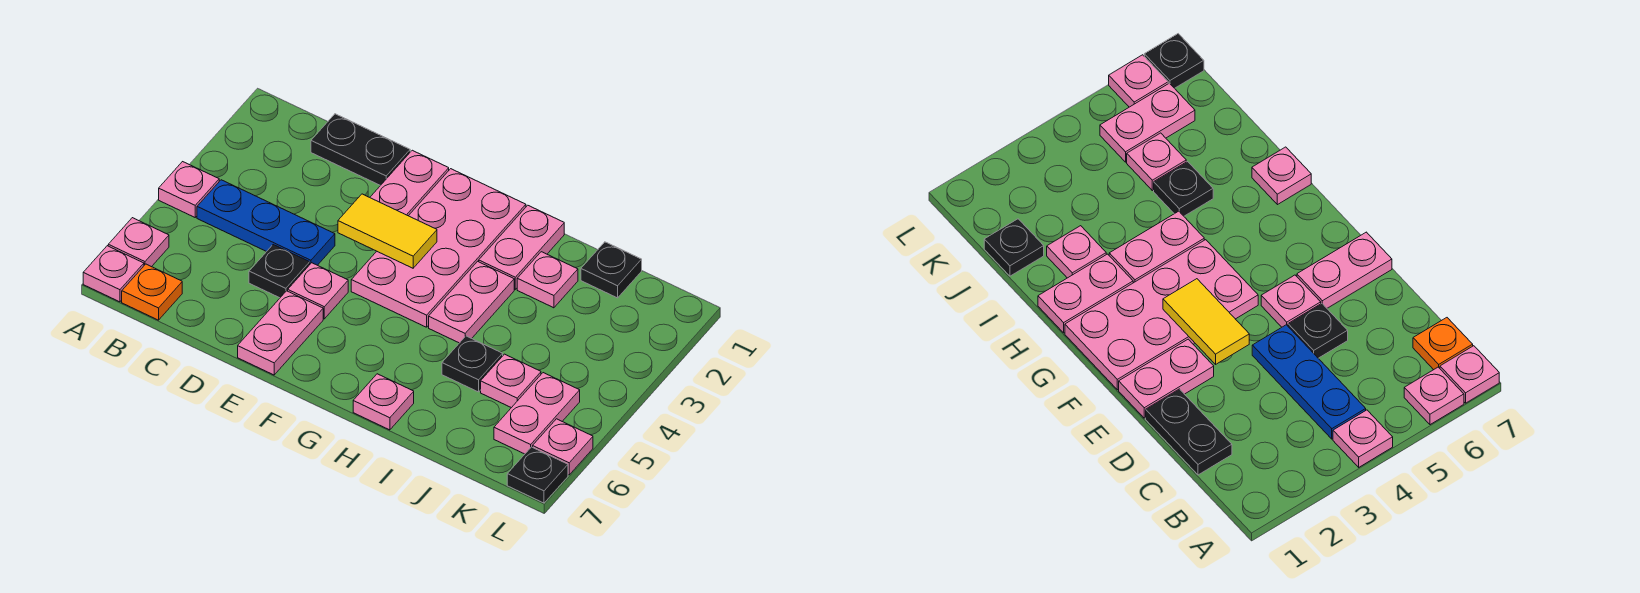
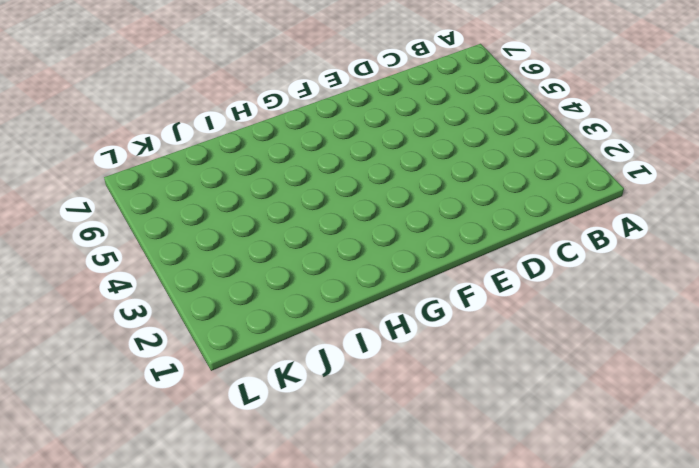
none -> pink plate A4 level 1
none -> pink plate A6 level 1
none -> pink plate A7 level 1

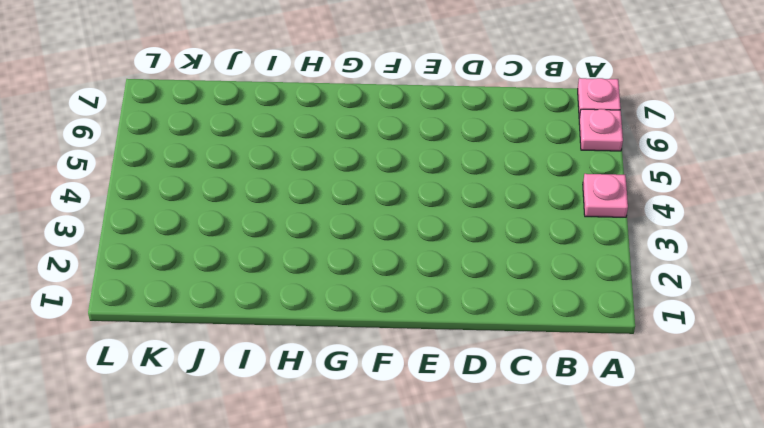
none -> blue plate B4:D4 level 1
none -> orange plate B7 level 1
none -> black plate C1:D1 level 1

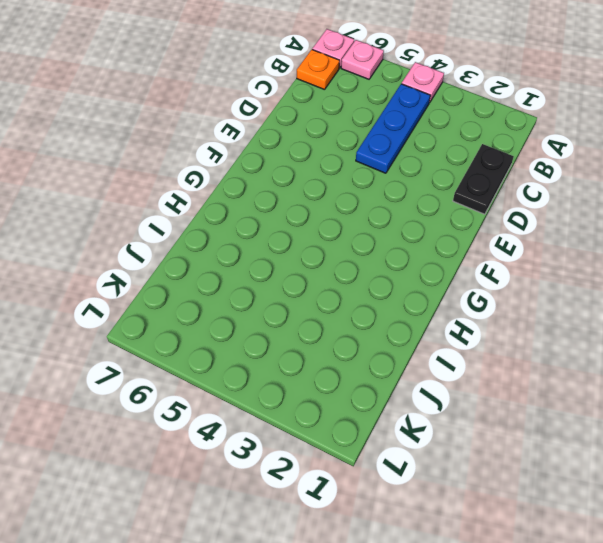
none -> black plate D5 level 1
none -> pink plate E1:E2 level 1
none -> pink plate E5 level 1

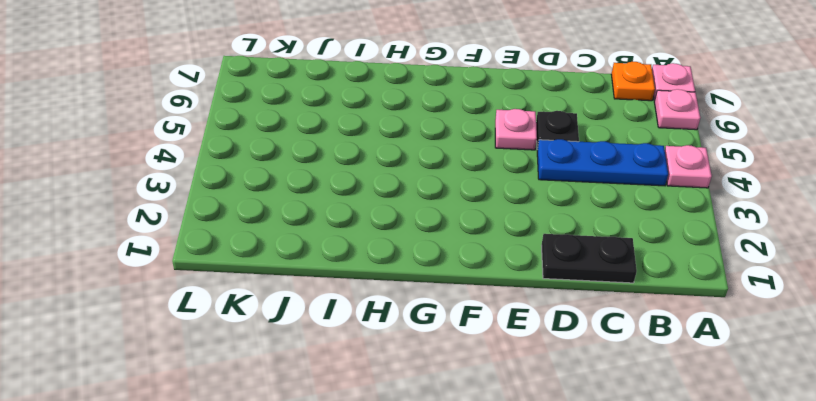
none -> pink plate E1:E2 level 1
none -> pink plate E6:E7 level 1
none -> pink plate F1:G4 level 1

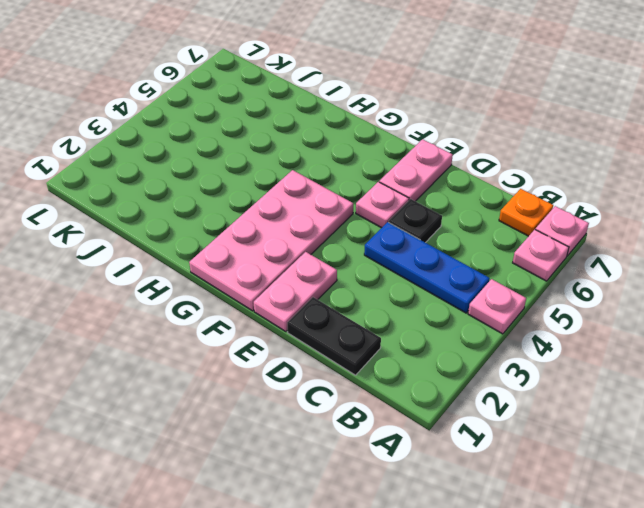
none -> pink plate H1:H2 level 1
none -> pink plate H3:H4 level 1
none -> pink plate H7 level 1

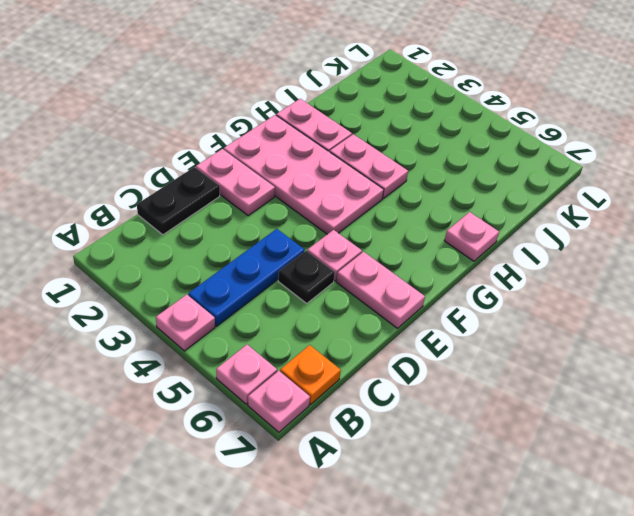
none -> pink plate I2 level 1
none -> black plate I5 level 1
none -> black plate J1 level 1

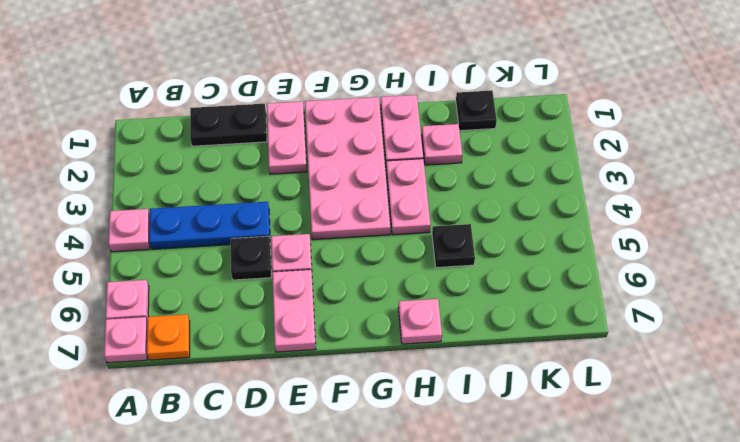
none -> pink plate J5 level 1
none -> pink plate K5:K6 level 1
none -> pink plate L6 level 1

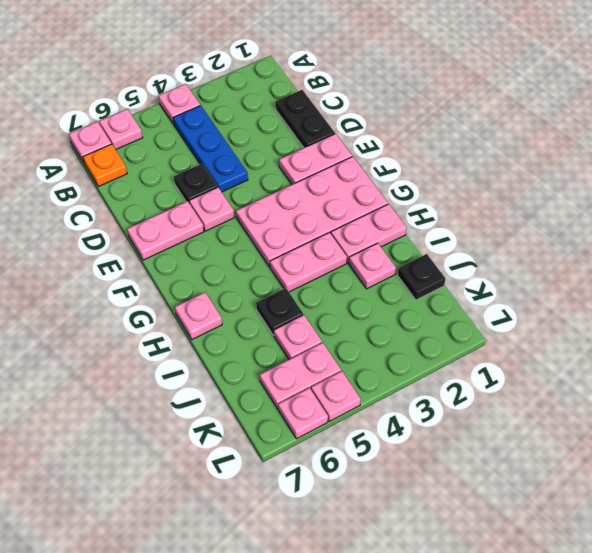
pink plate L5 level 1 -> none
none -> black plate L7 level 1
none -> yellow tile E3:F3 level 2

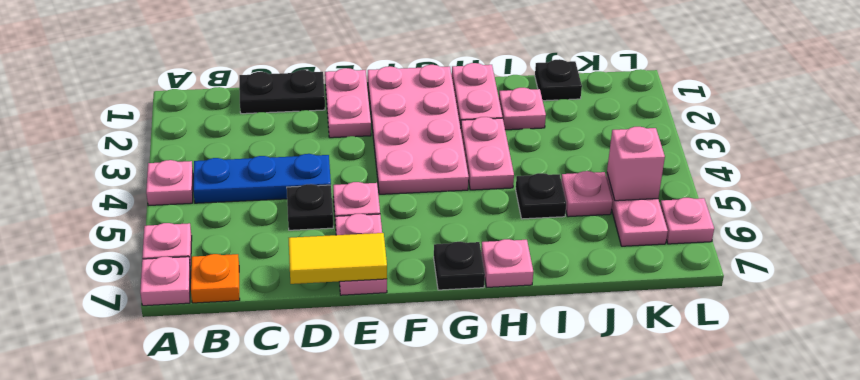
yellow tile D7:E7 level 2 -> yellow tile E3:F3 level 2
black plate G7 level 1 -> black plate L7 level 1
pink brick K5 level 2 -> none

